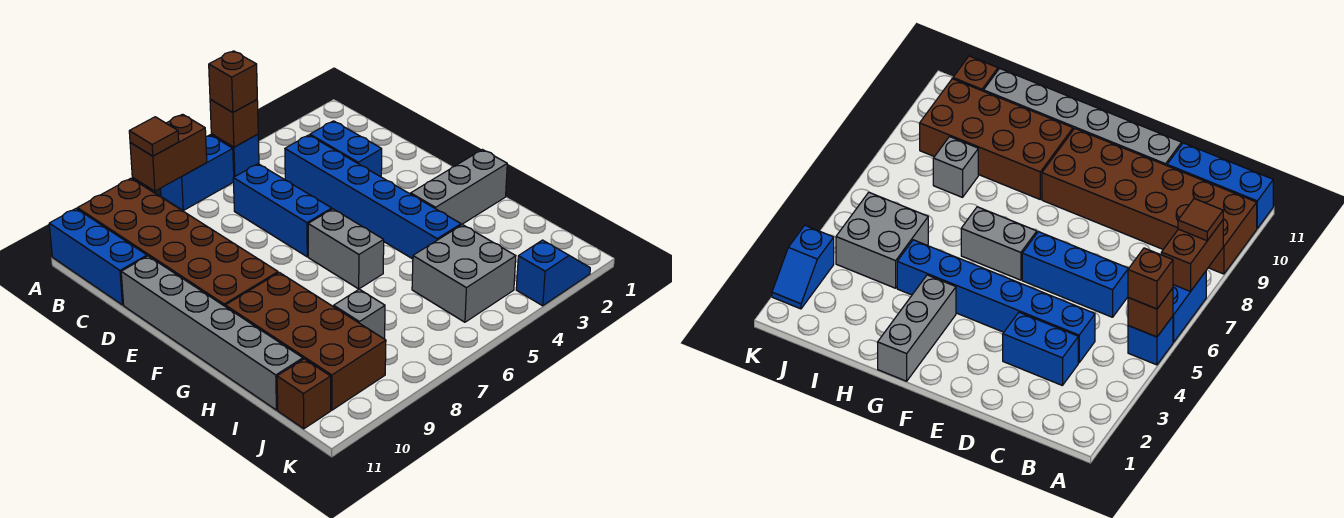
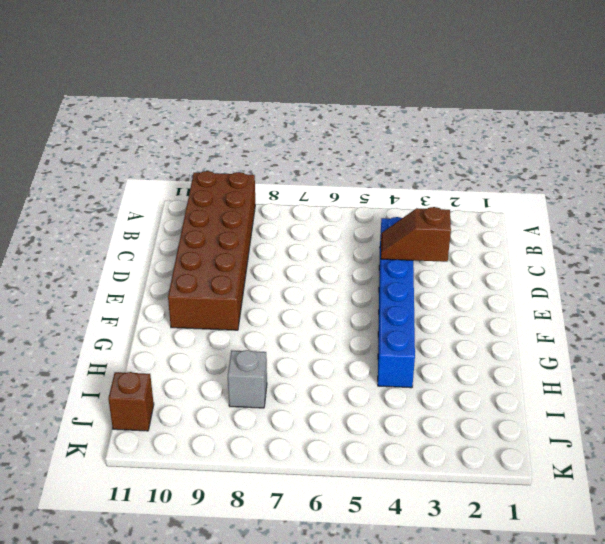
brown slope D3:D4 level 2 top 3 -> none
none -> blue brick A5 level 1
none -> blue brick A6:A7 level 1
none -> blue brick A11:C11 level 1

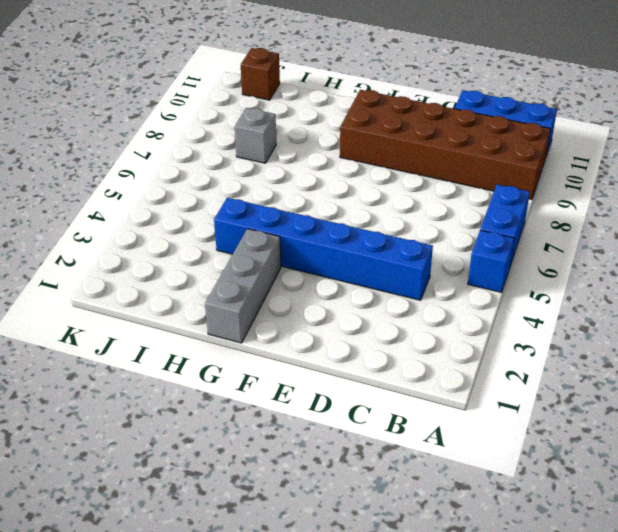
none -> blue brick C3:D3 level 1
none -> blue brick C6:E6 level 1
none -> grey brick D11:I11 level 1

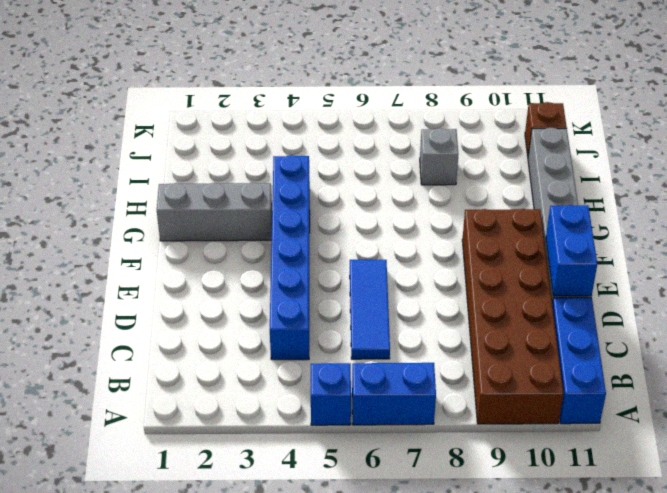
blue tile C6:E6 level 1 -> blue brick C6:E6 level 1
blue brick D11:E11 level 2 -> blue brick C3:D3 level 1
none -> grey brick F6:G6 level 1
none -> brown brick G9:J10 level 1
none -> grey brick I4:J5 level 1

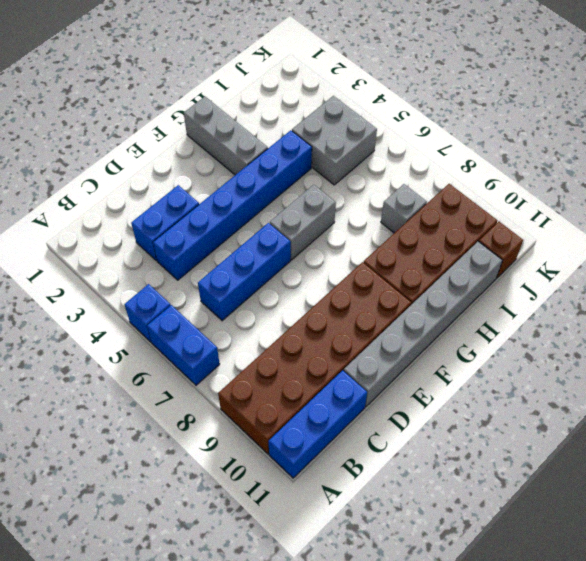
none -> blue slope K2:K3 level 1 top 3
none -> brown brick A5 level 2
none -> brown brick A7:A8 level 2

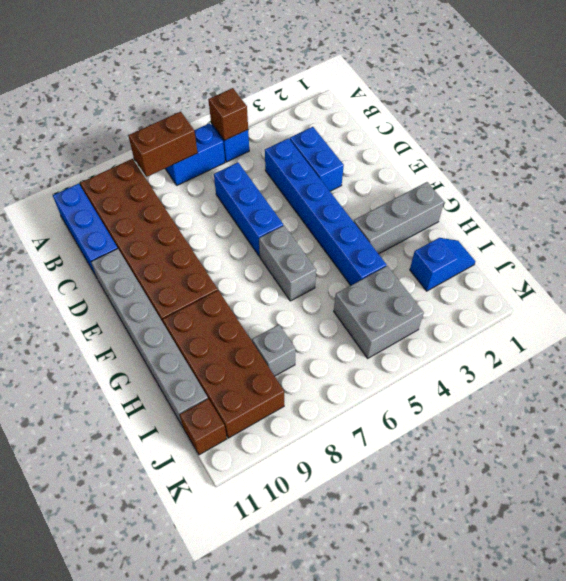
blue slope I1:I2 level 1 top 2 -> blue slope K2:K3 level 1 top 3
none -> brown brick A5 level 3
none -> brown tile A8 level 3

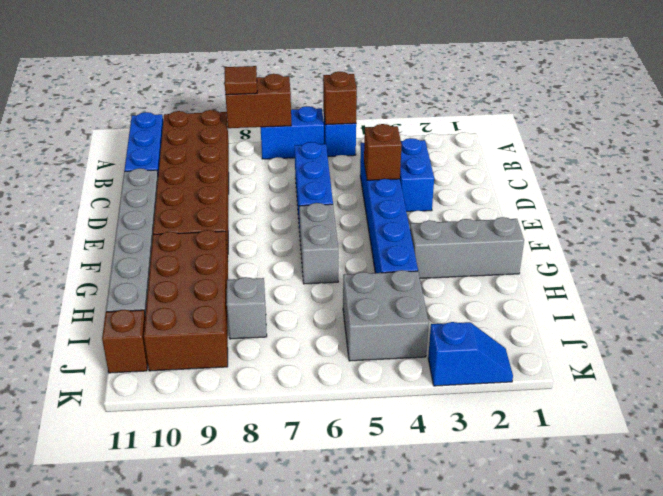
brown brick D4 level 2 -> brown brick A5 level 3

